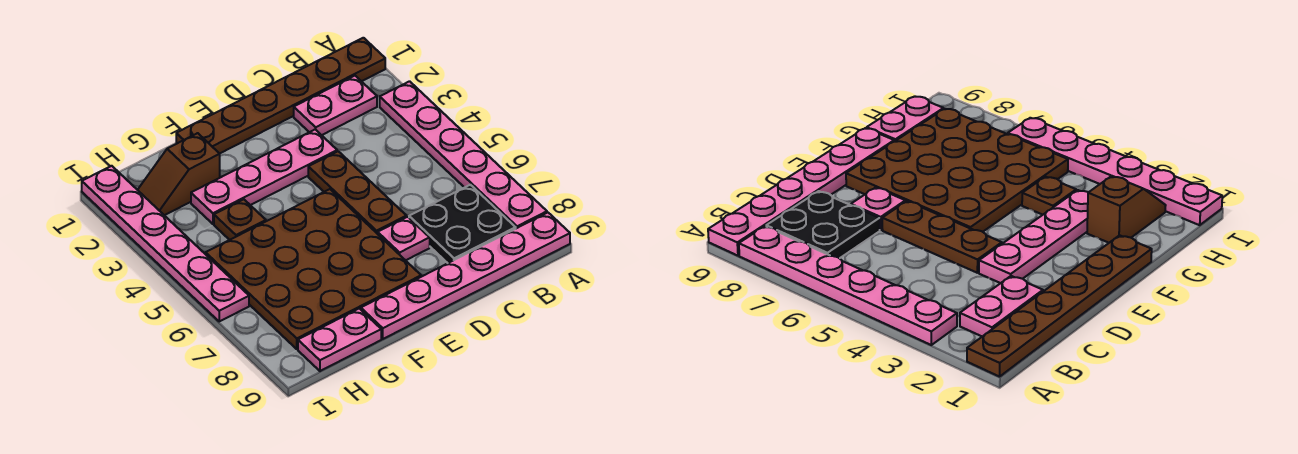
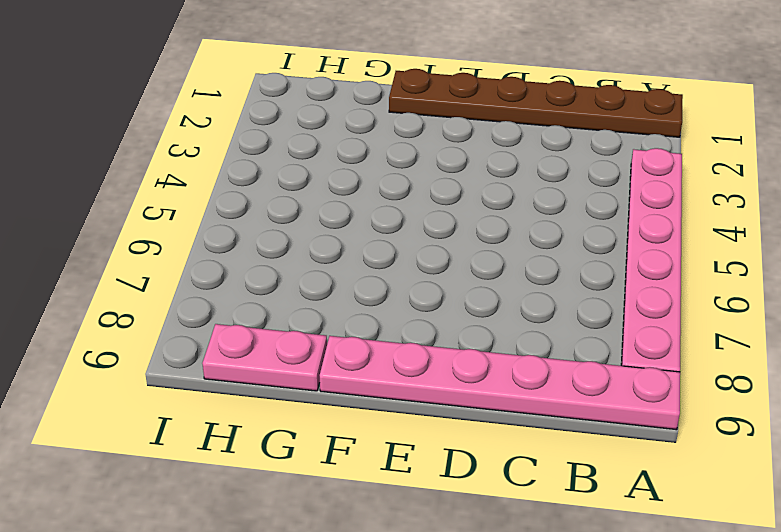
none -> pink plate B2:C2 level 1
none -> black plate B7:C8 level 1
none -> pink plate D3:G3 level 1

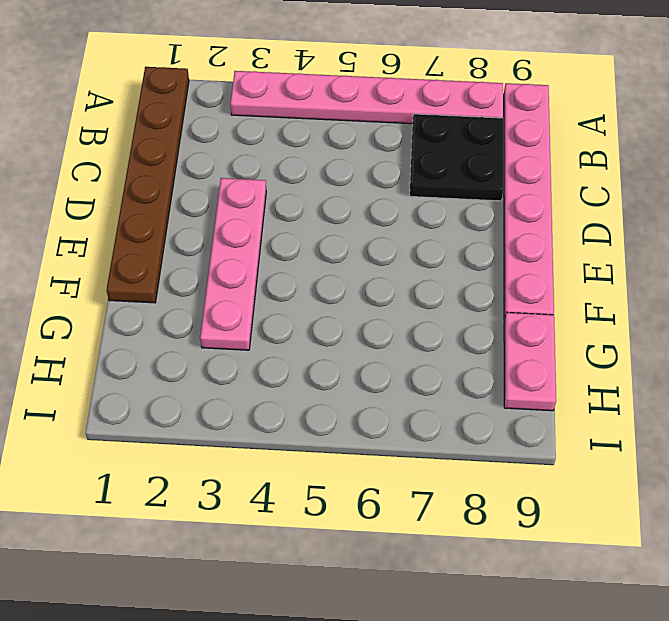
none -> pink plate B2:C2 level 1
none -> brown plate D4:D6 level 1
none -> pink plate D7 level 1

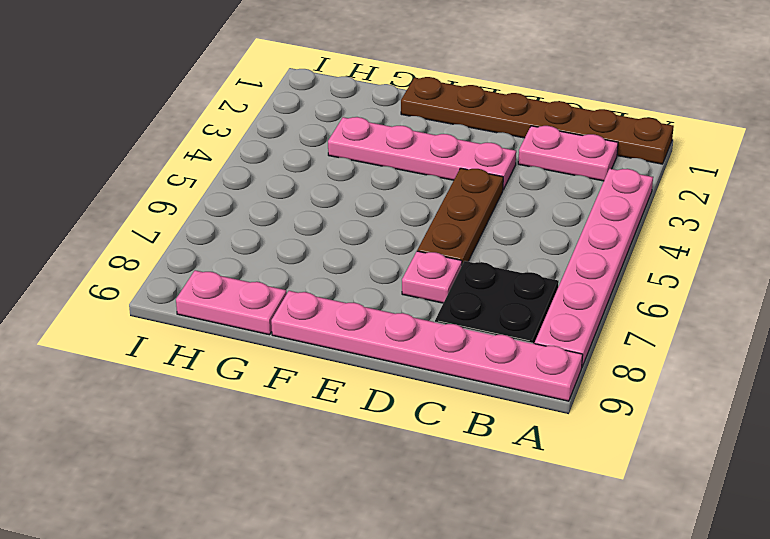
none -> brown plate E5:H8 level 1
none -> brown slope G2:H2 level 1 top G
none -> brown plate G4 level 1

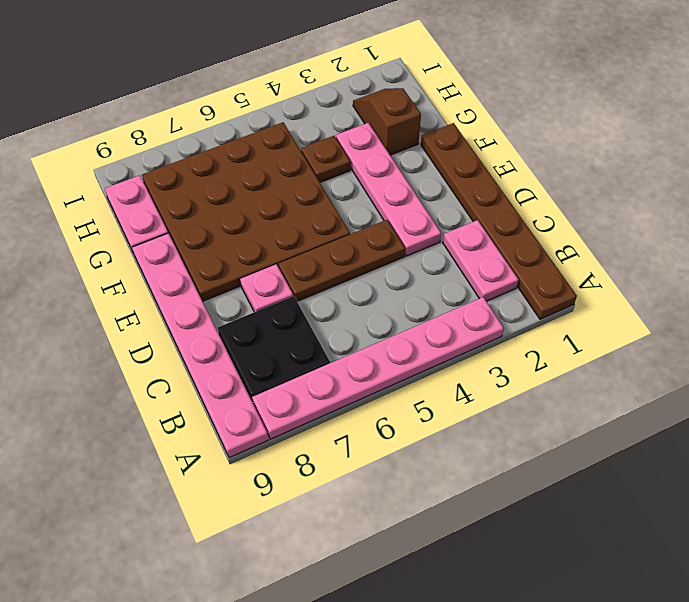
none -> pink plate I1:I6 level 1

